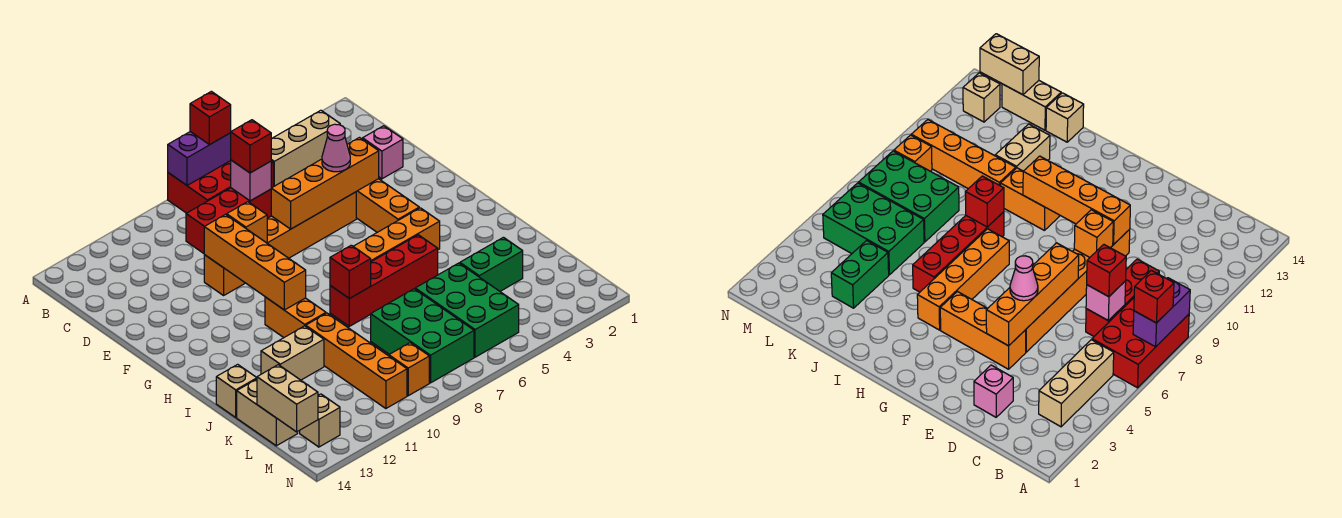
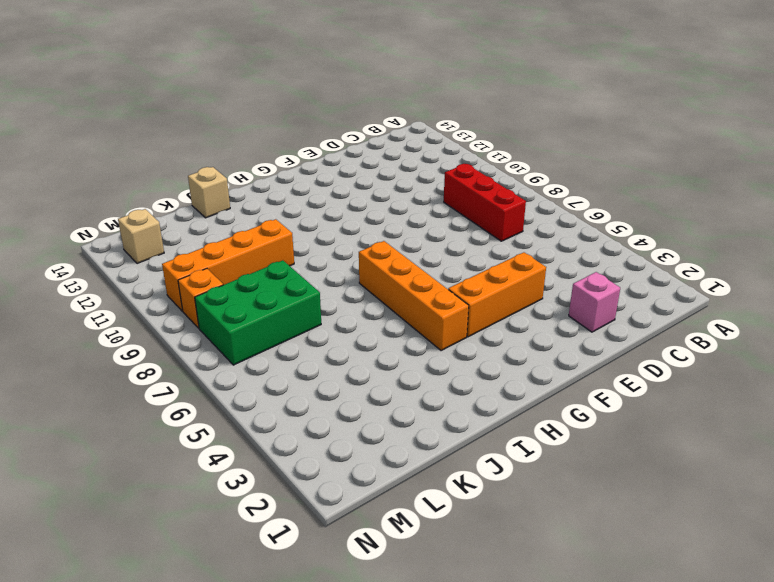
none -> red brick A6:B8 level 1
none -> tan brick B3:B5 level 1
none -> orange brick E5:E10 level 1

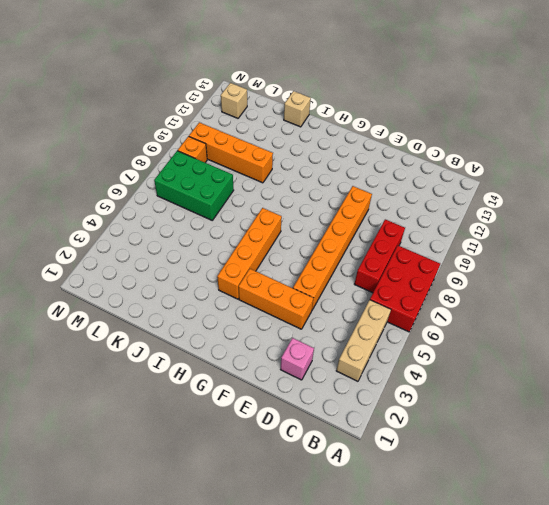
none -> orange brick H10:I10 level 1
none -> red brick I5:I8 level 1
none -> tan brick J11:J12 level 1

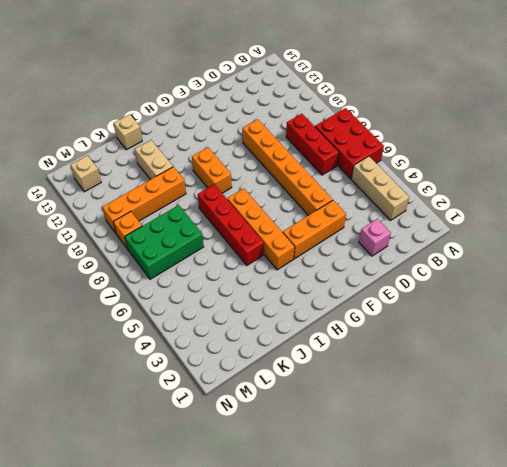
orange brick H9:H10 level 1 -> orange brick H10:I10 level 1
none -> green brick K3:K4 level 1
none -> green brick K5:M6 level 1
none -> tan brick K14:L14 level 1

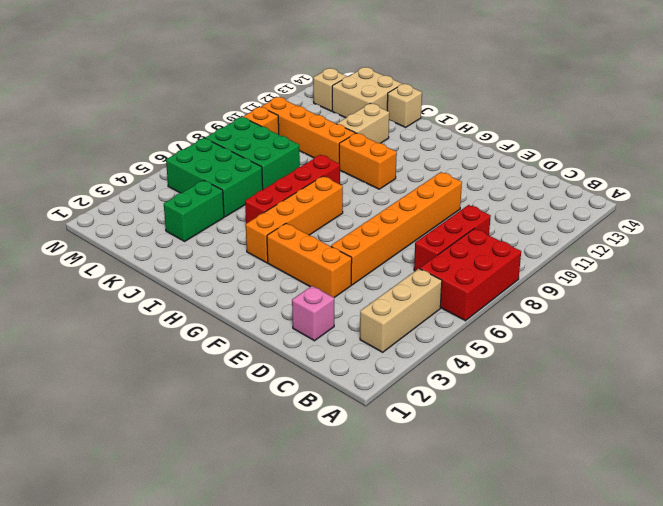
tan brick K13:L14 level 1 -> tan brick K14:L14 level 1
none -> purple brick A7:A8 level 2
none -> pink brick C7 level 2
none -> orange brick E4:E7 level 2

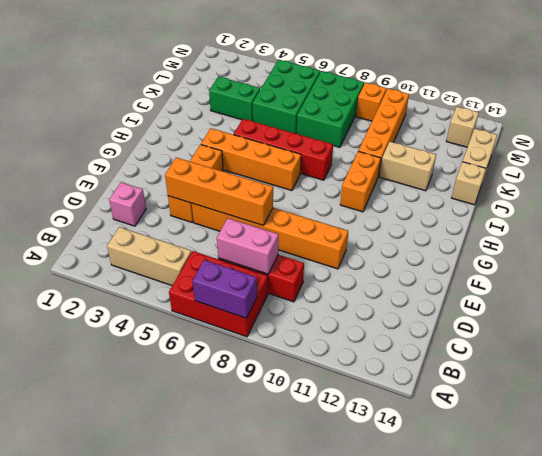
pink brick C7:C8 level 2 -> pink brick C7 level 2
none -> orange brick E9 level 2
none -> orange brick E10:H10 level 2
none -> red brick I8 level 2

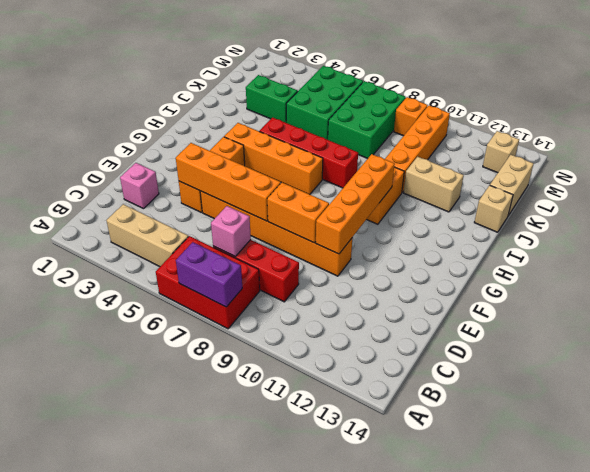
orange brick E8:E9 level 2 -> orange brick E9 level 2
none -> red brick I8 level 2
none -> tan brick L14:M14 level 2
none -> red brick A7 level 3

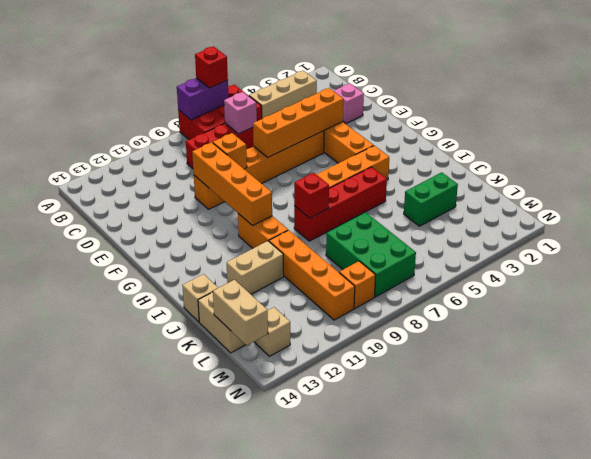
none -> green brick K5:M6 level 1
none -> red brick C7 level 3
none -> pink cone E5 level 3

